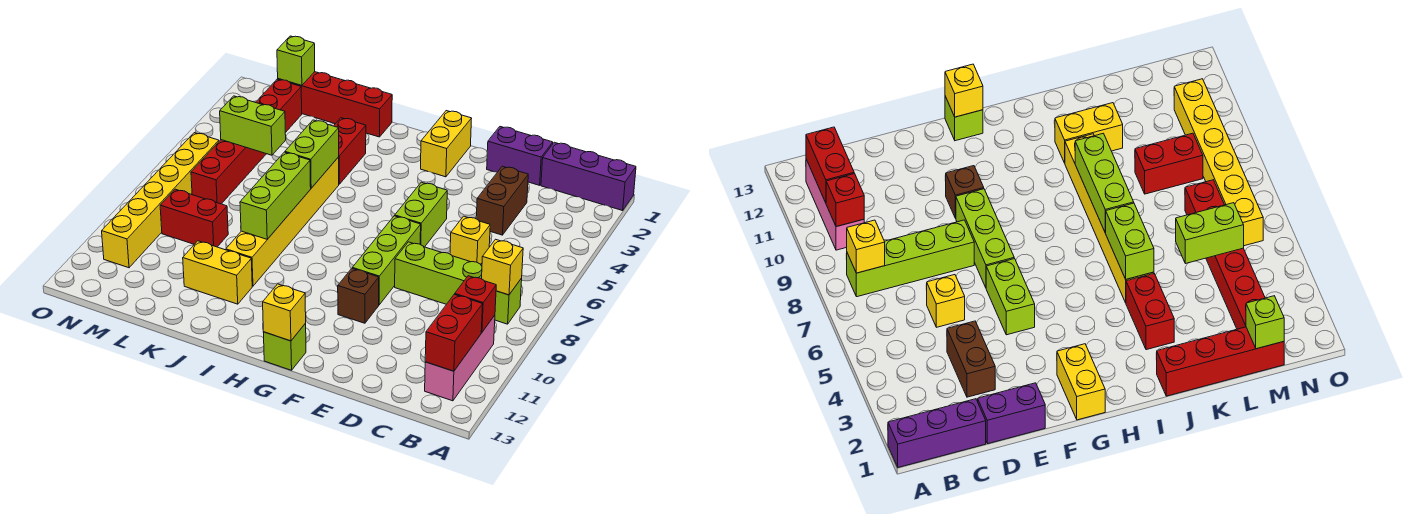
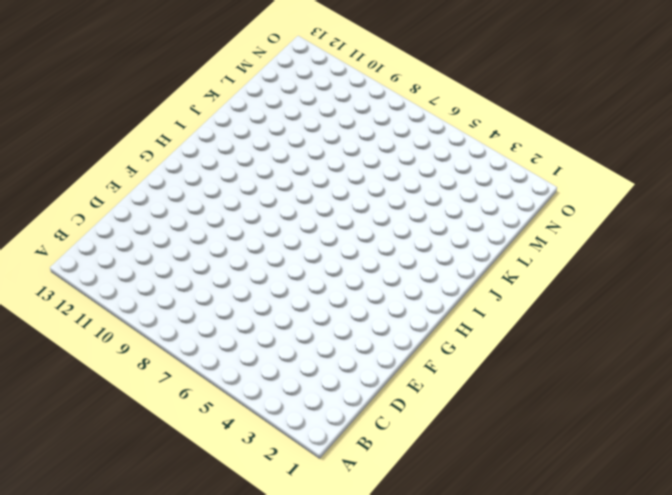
none -> purple brick A1:C1 level 1
none -> lime brick B8:E8 level 1
none -> pink brick B10:B12 level 1

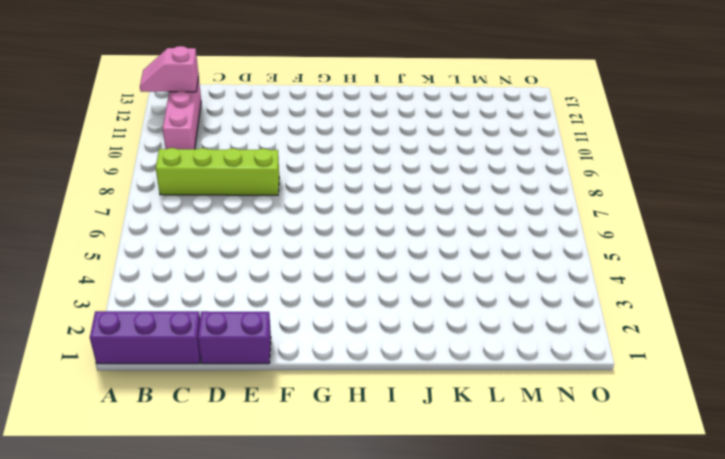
pink slope A12:B12 level 2 top B -> red brick B11:B12 level 2
none -> brown brick D3:D4 level 1
none -> yellow brick D6 level 1
none -> lime brick F5:F6 level 1

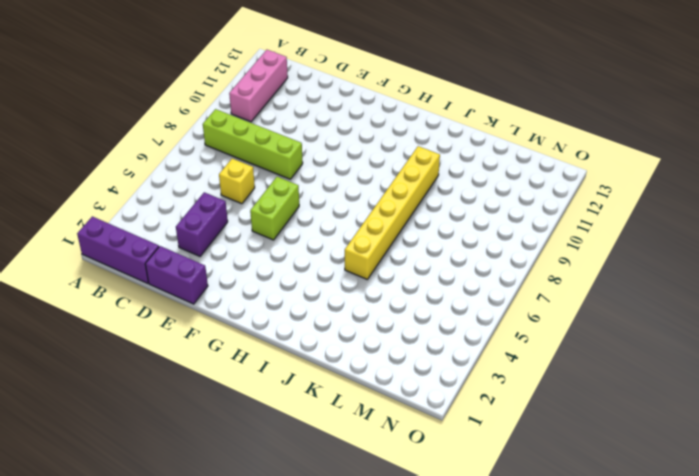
purple brick D3:D4 level 1 -> brown brick D3:D4 level 1
none -> lime brick F7:F9 level 1
none -> brown brick F10 level 1
none -> yellow brick G1:G2 level 1

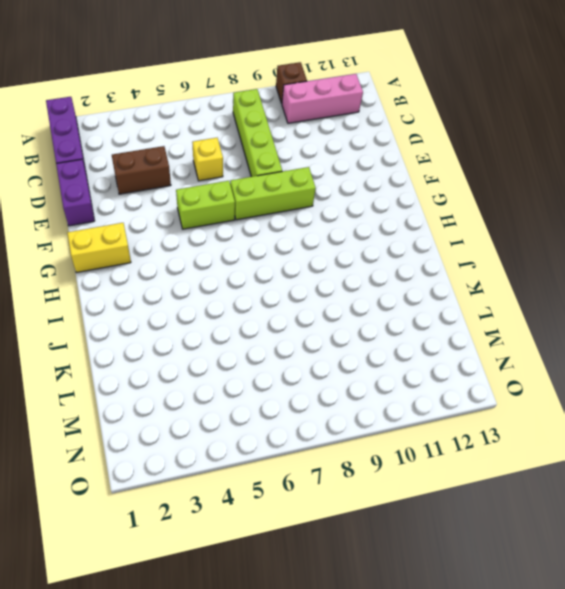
brown brick A10 level 1 -> brown brick F10 level 1
none -> lime brick G13 level 1
none -> red brick J1:M1 level 1
none -> red brick J3:J4 level 1

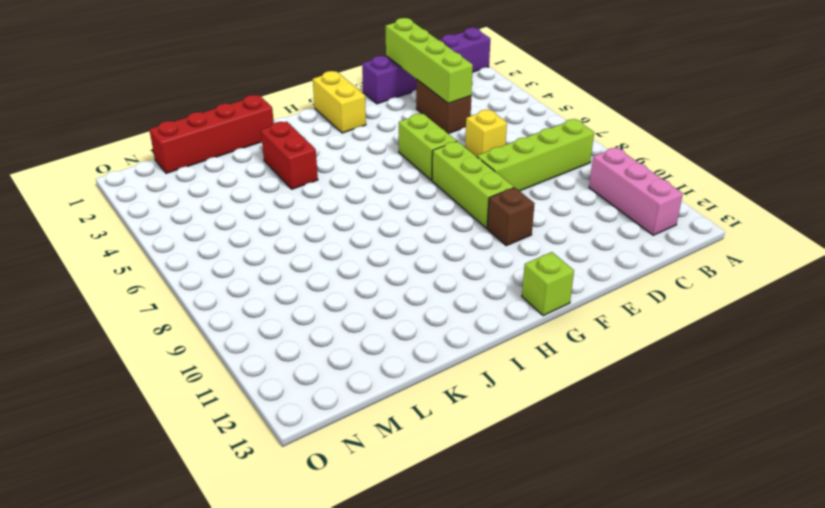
lime brick D1:D4 level 2 -> none
none -> yellow brick J5:J10 level 1
none -> yellow brick J11:K11 level 1
none -> red brick L9:M9 level 1

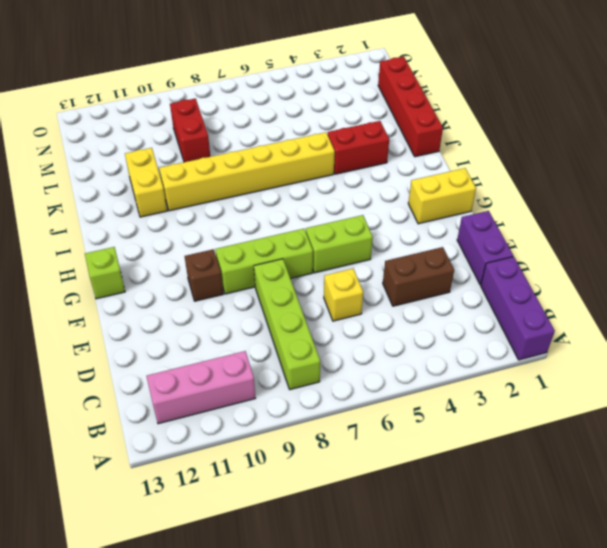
none -> red brick M2:M7 level 1
none -> yellow brick N6:N11 level 1
none -> yellow brick B8 level 2

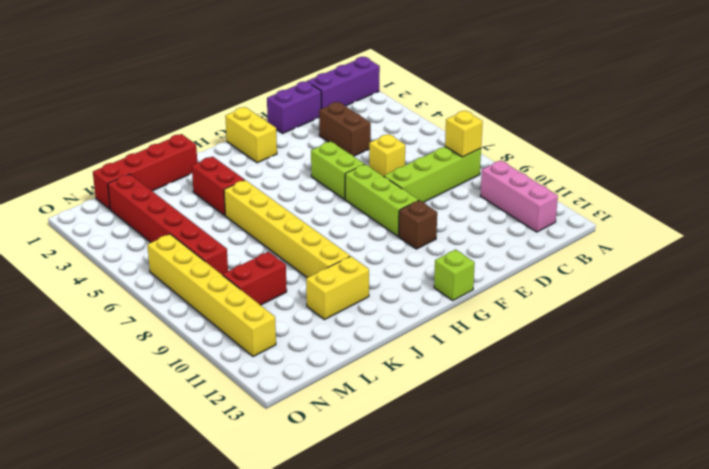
none -> red brick B10 level 2
none -> red brick B11:B12 level 2
none -> yellow brick G13 level 2

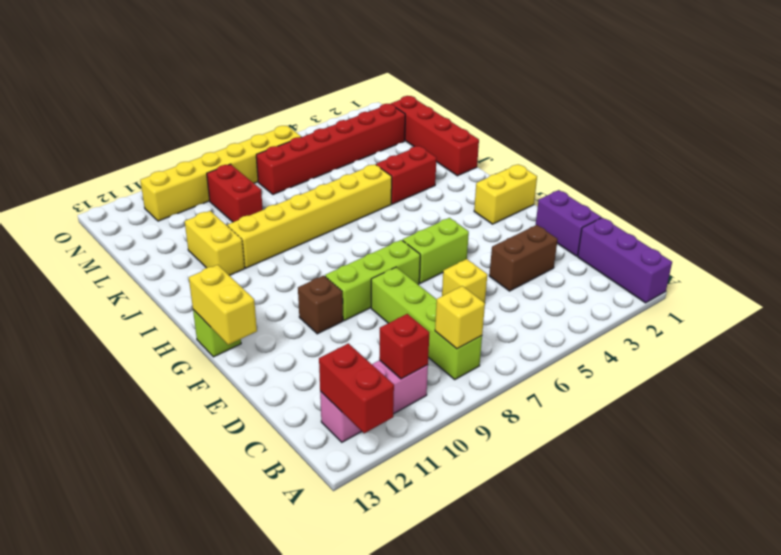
red brick A12:B12 level 2 -> red brick B11:B12 level 2
yellow brick F13:G13 level 2 -> yellow brick G13 level 2
none -> lime brick J5:J6 level 2
none -> lime brick J7:J9 level 2
none -> lime brick L5:M5 level 2

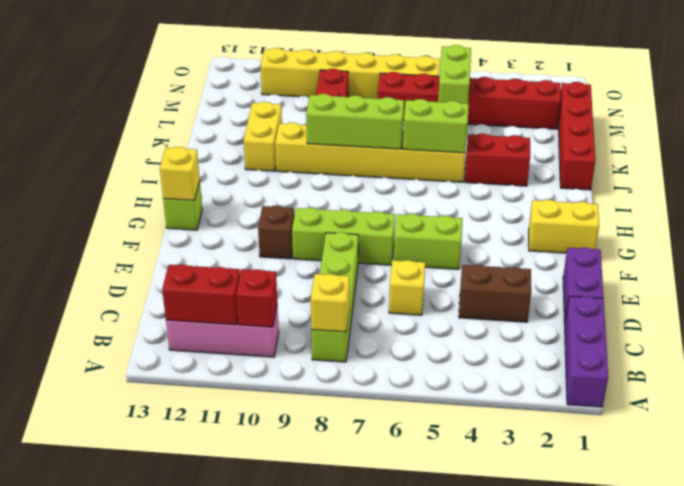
none -> lime brick M1 level 2

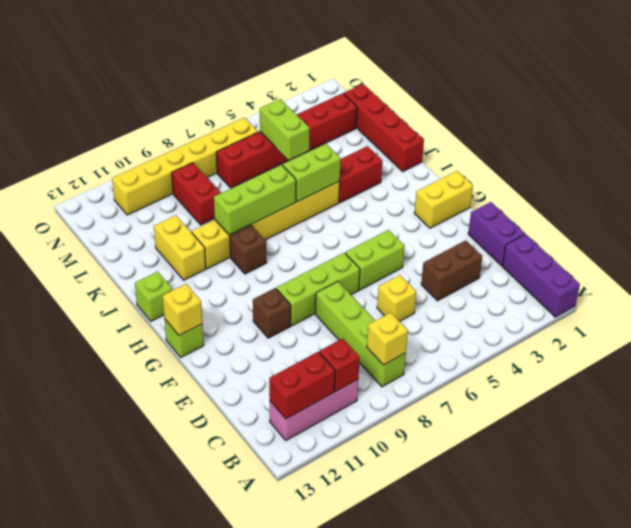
brown brick I9 level 1 -> none
lime brick I13 level 1 -> lime brick M1 level 2

